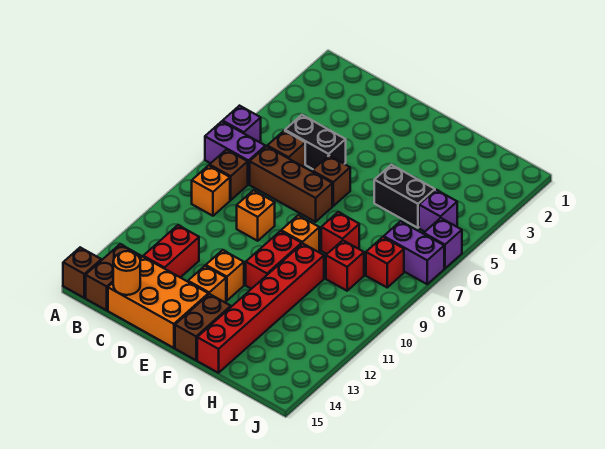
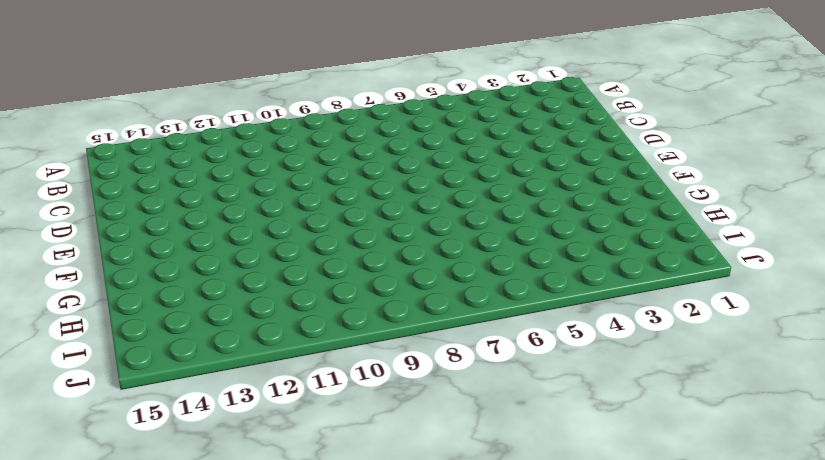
none -> purple brick A6 level 1
none -> purple brick A7:B7 level 1
none -> brown brick A15 level 1

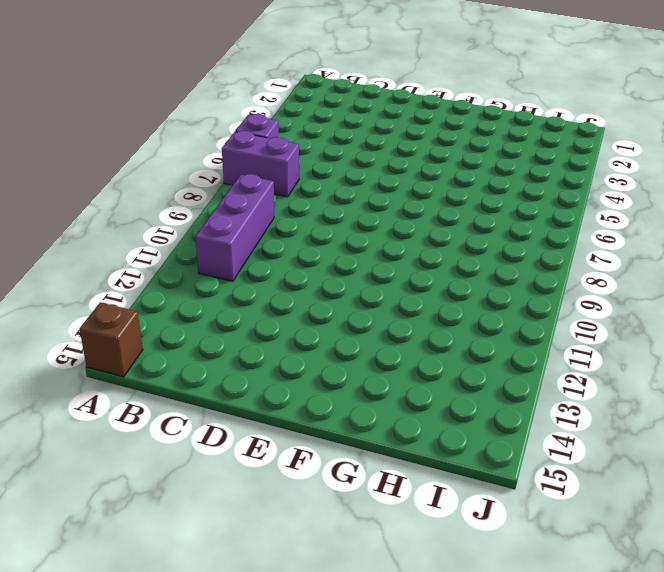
purple brick B9:B11 level 1 -> orange brick B9 level 1
none -> brown brick B8 level 1
none -> brown brick B14:B15 level 1
none -> black brick C5:D5 level 1

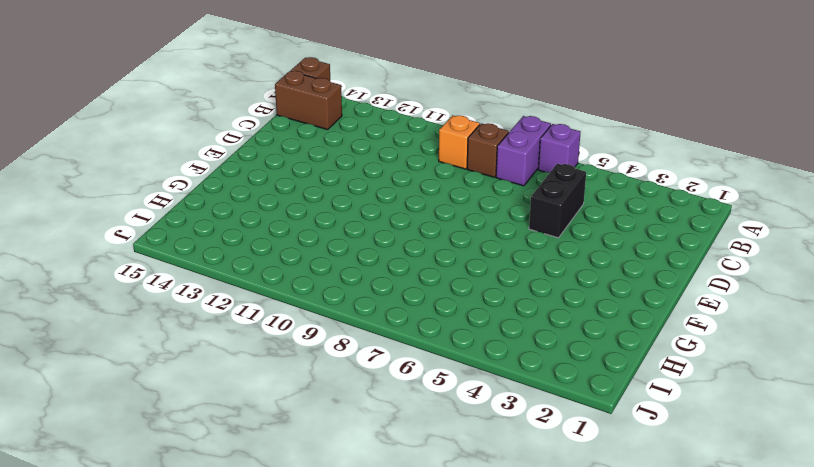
none -> brown brick C6 level 1
none -> brown brick C7:E7 level 1
none -> red brick C12:C13 level 1

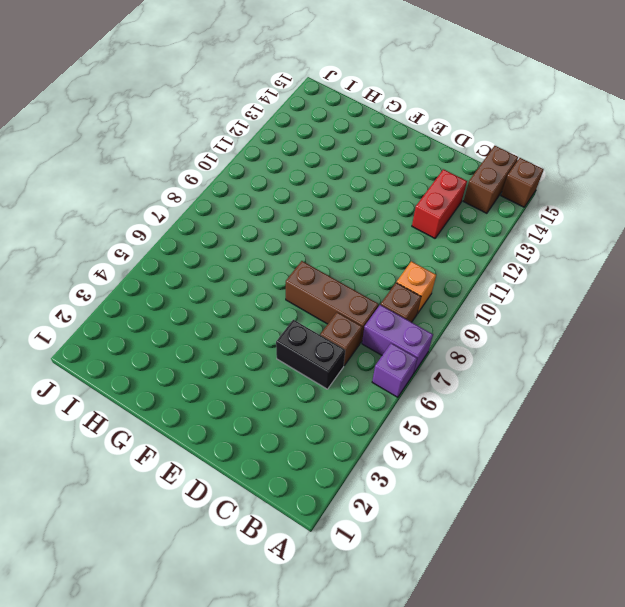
none -> orange brick C14:E15 level 1
none -> orange brick D9 level 1
none -> brown brick E6 level 1

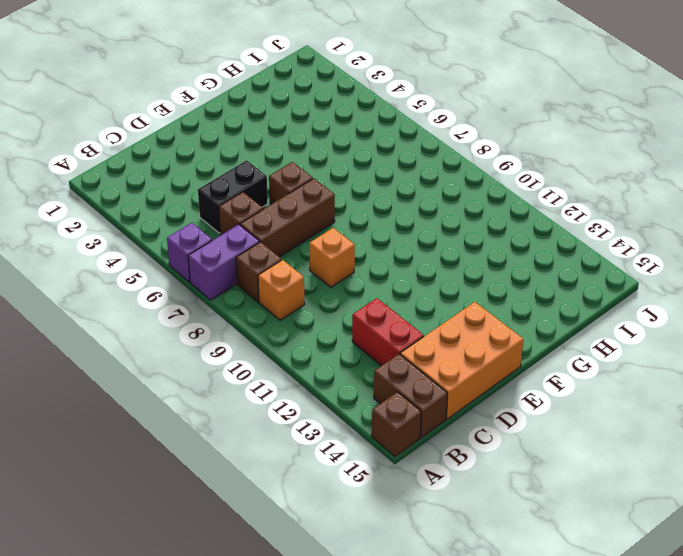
none -> orange brick E12 level 1
none -> orange brick E13 level 1
none -> orange brick F9 level 1

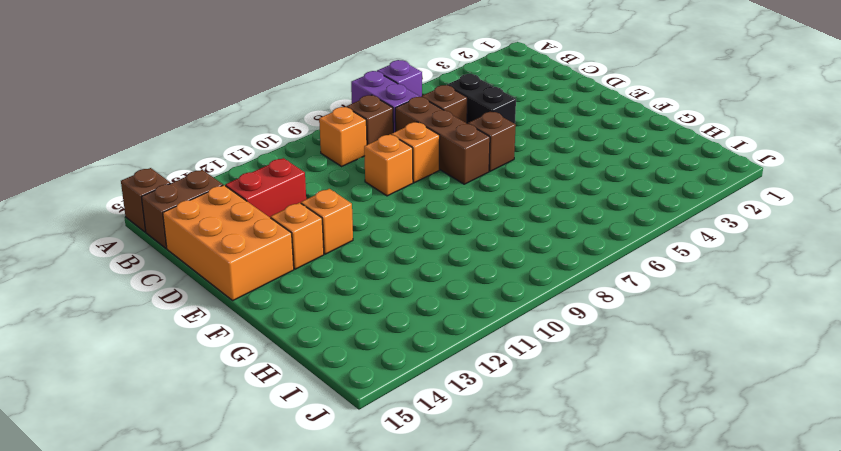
orange brick D8 level 1 -> orange brick F9 level 1
none -> red brick F10:F11 level 1
none -> brown brick F14:F15 level 1
none -> black brick G5:H5 level 1

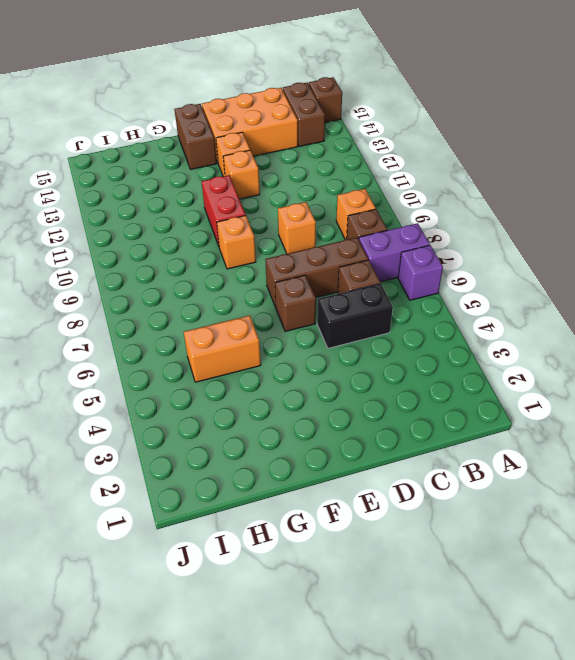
orange brick G5:H5 level 1 -> black brick G5:H5 level 1
none -> red brick C12:C13 level 1
none -> red brick G8 level 1
none -> red brick G10:G15 level 1

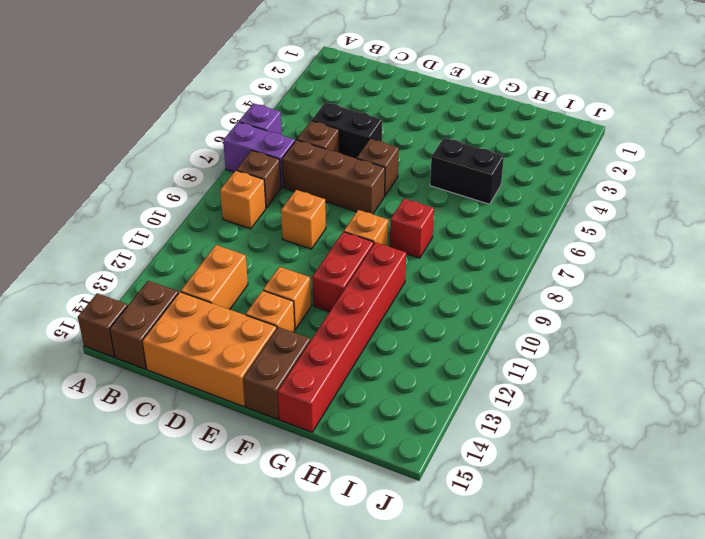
orange brick C12:C13 level 1 -> red brick C12:C13 level 1
none -> red brick H9 level 1
none -> purple brick I5 level 1
none -> purple brick I7:J7 level 1

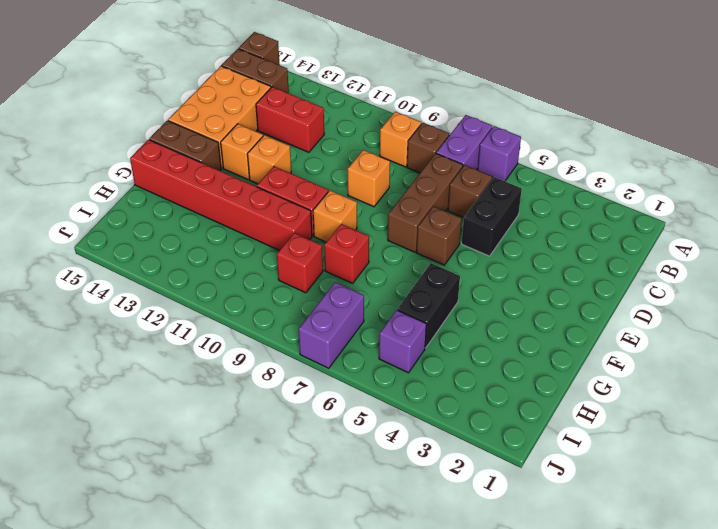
none -> red brick I8 level 1
none -> purple brick J6 level 1
none -> orange round brick C15 level 2

